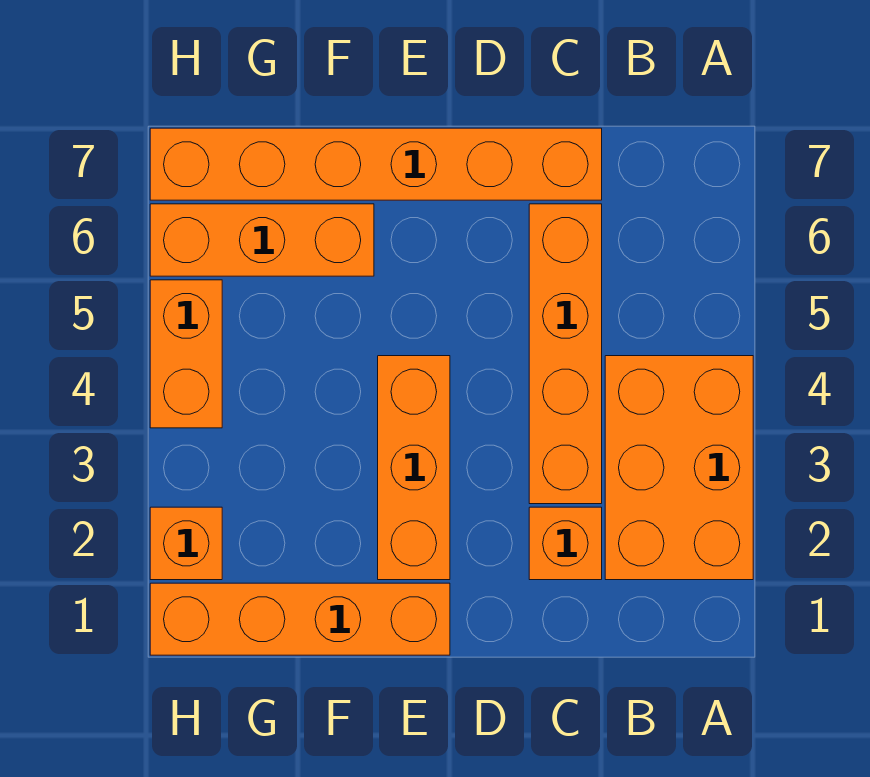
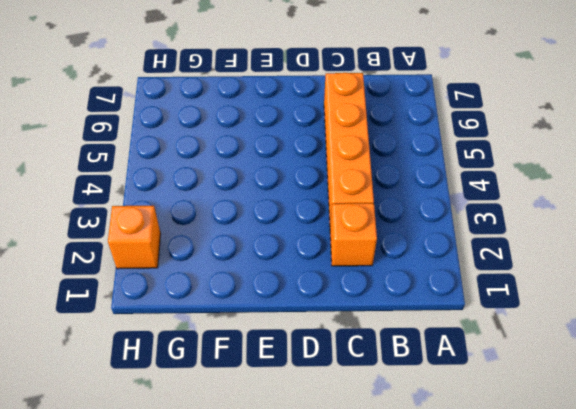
none -> orange brick A2:B4 level 1
none -> orange brick C7:H7 level 1

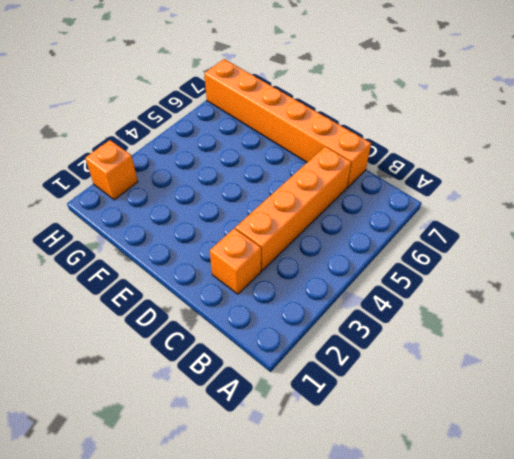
none -> orange brick A2:B4 level 1
none -> orange brick E1:H1 level 1

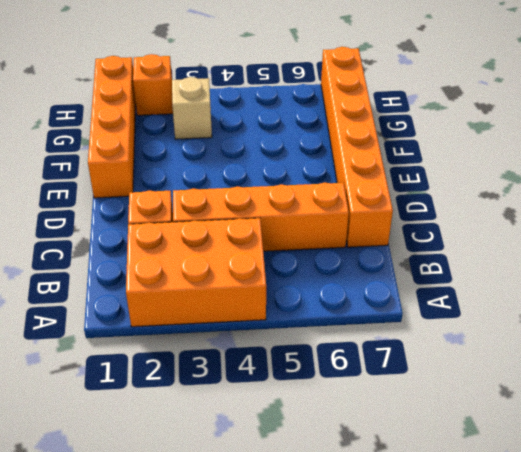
tan brick G3 level 1 -> none
none -> orange brick E2:E4 level 1
none -> orange brick F6:H6 level 1

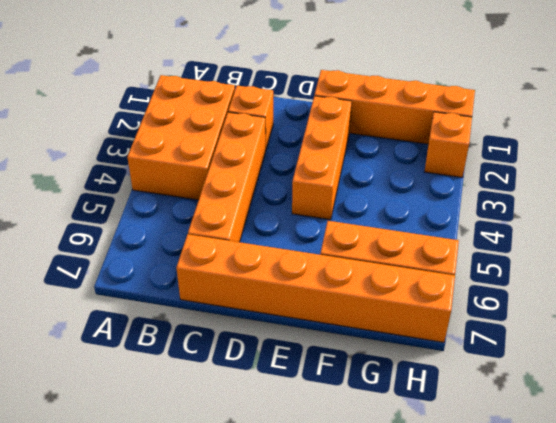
none -> orange brick H4:H5 level 1

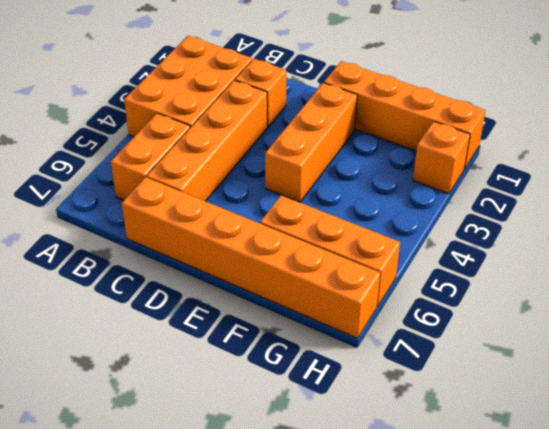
orange brick B5:B6 level 1 -> orange brick H4:H5 level 1

